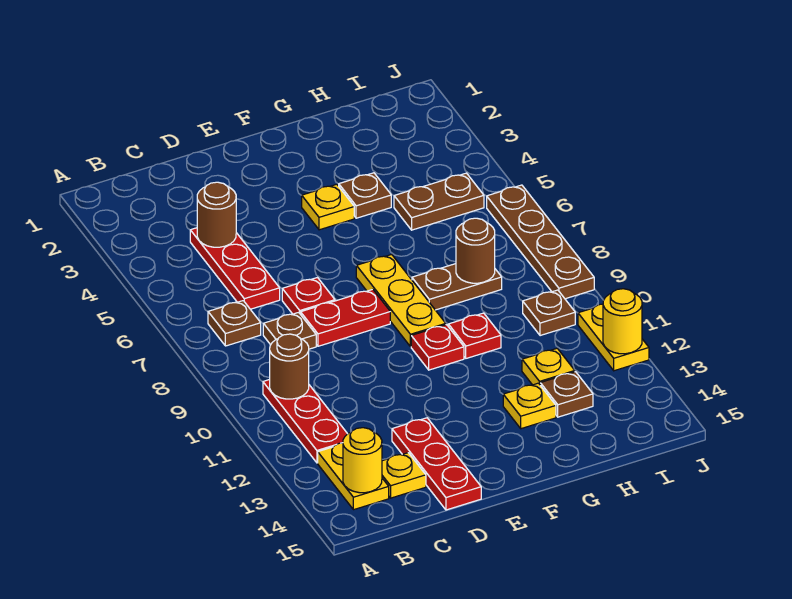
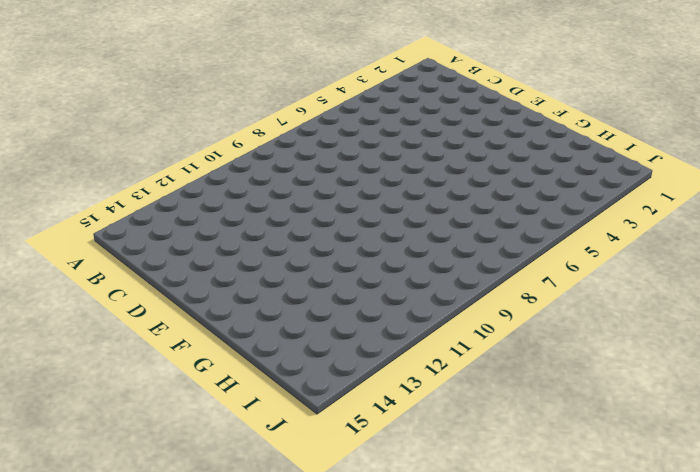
none -> brown plate B7 level 1
none -> red plate B10:B12 level 1
none -> yellow plate B13:B14 level 1

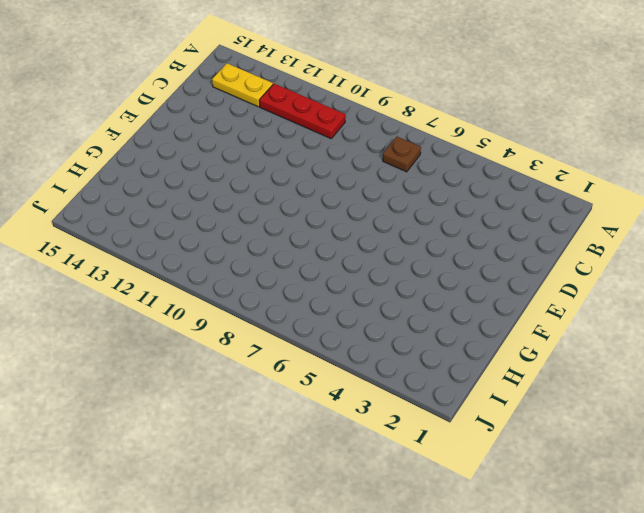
none -> red plate C4:C6 level 1
none -> brown plate C8 level 1
none -> yellow plate C14 level 1

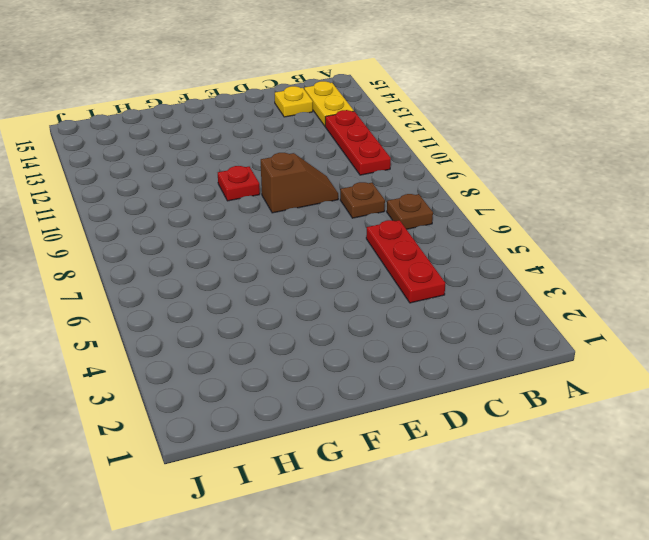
brown slope D9:E9 level 1 top E -> none
none -> red plate D7 level 1
none -> red plate D8:E8 level 1
none -> red plate D13:D15 level 1

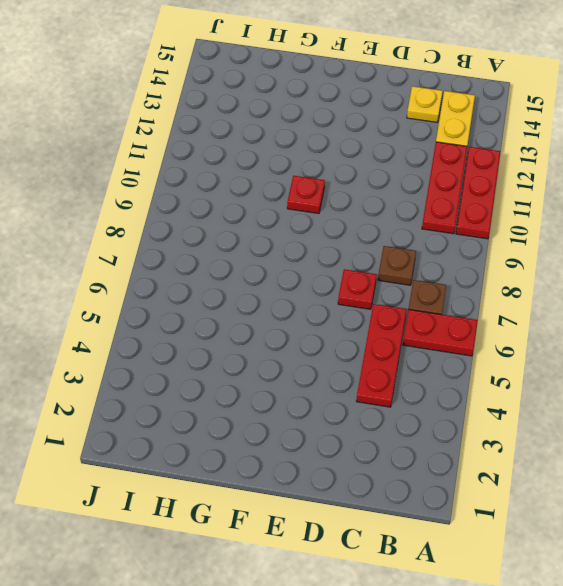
red plate A6:B6 level 1 -> red plate D8:E8 level 1
red plate A10:A12 level 1 -> red plate D13:D15 level 1
none -> yellow plate F4 level 1
none -> yellow plate F7:F9 level 1
none -> brown plate G4 level 1

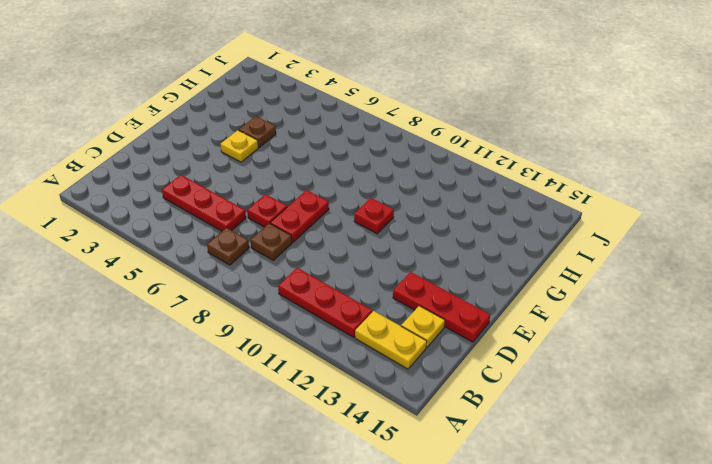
none -> yellow plate F7:F9 level 1
none -> brown plate G8:H8 level 1
none -> red plate G10 level 1

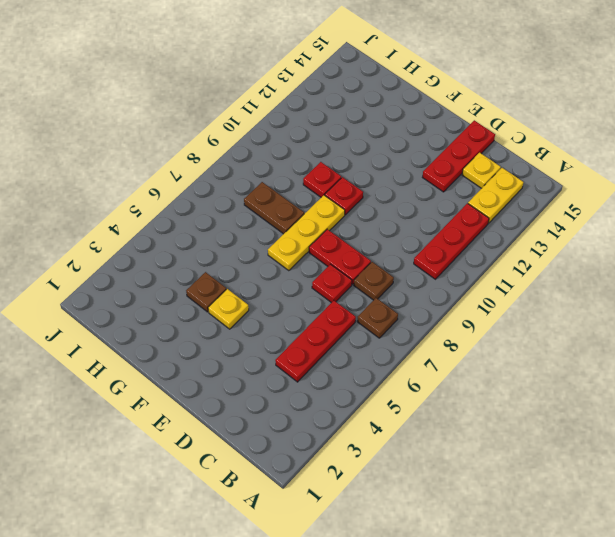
none -> yellow plate G13 level 1
none -> brown plate H5:I5 level 1
none -> yellow plate H12 level 1

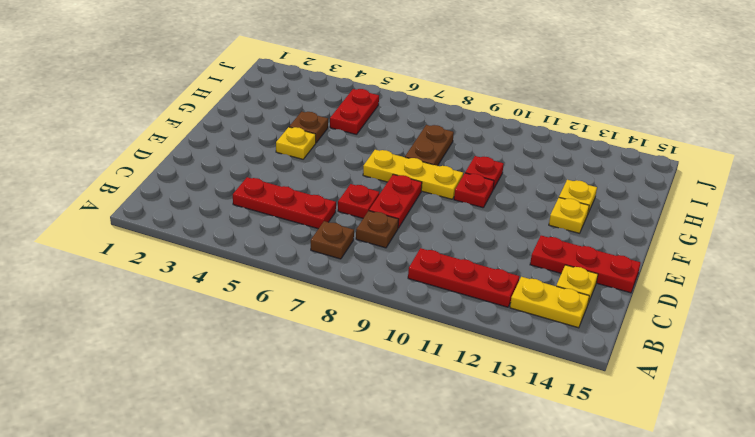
yellow plate F13 level 1 -> yellow plate H12 level 1
red plate H5:I5 level 1 -> brown plate H5:I5 level 1
none -> brown plate H13 level 1
none -> brown plate I10 level 1
none -> brown plate J6:J9 level 1

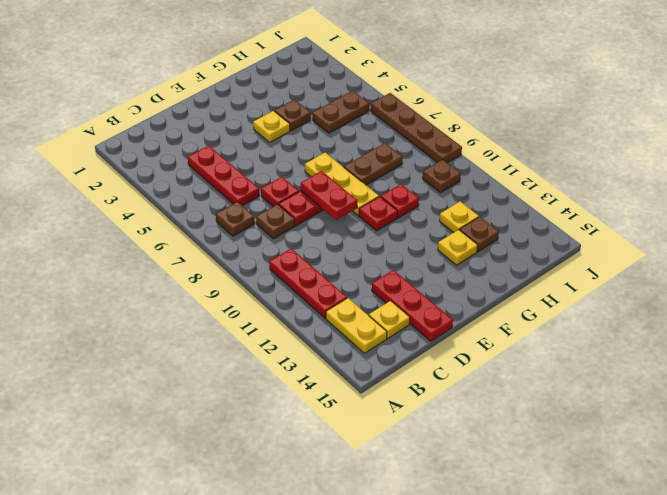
red plate E8:E9 level 2 -> none
none -> yellow plate J11:J12 level 1
none -> brown round brick B10 level 2
none -> yellow round brick B14 level 2

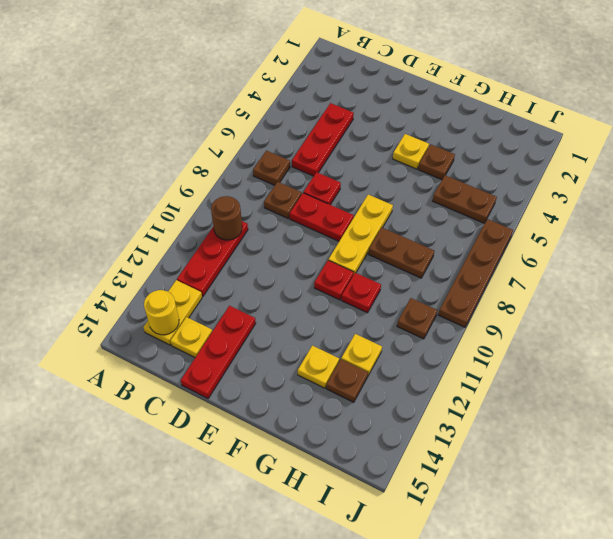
none -> yellow plate J11:J12 level 1
none -> brown round brick C4 level 2
none -> brown round brick H8 level 2

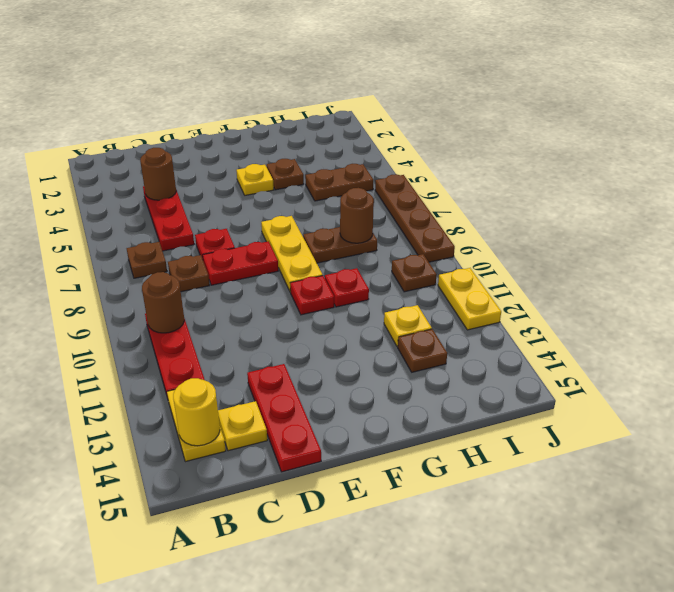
none -> yellow plate G13 level 1
none -> yellow round brick J12 level 2

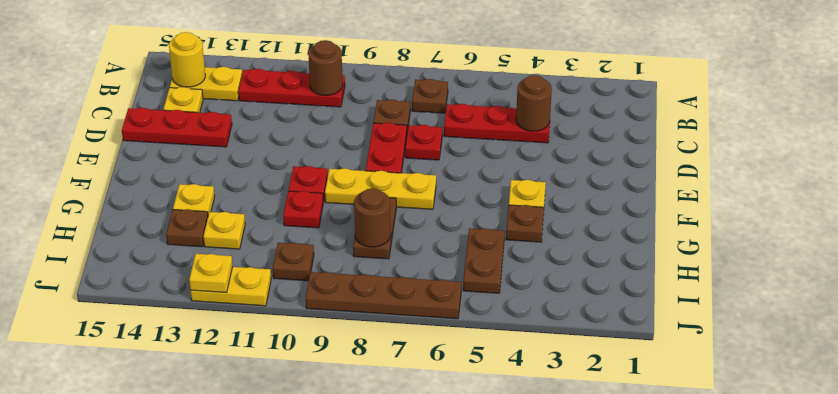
yellow plate J12 level 2 -> yellow round brick J12 level 2

